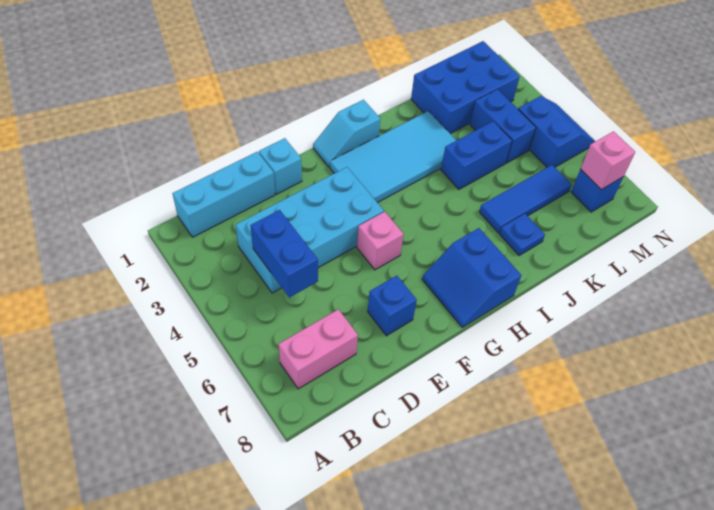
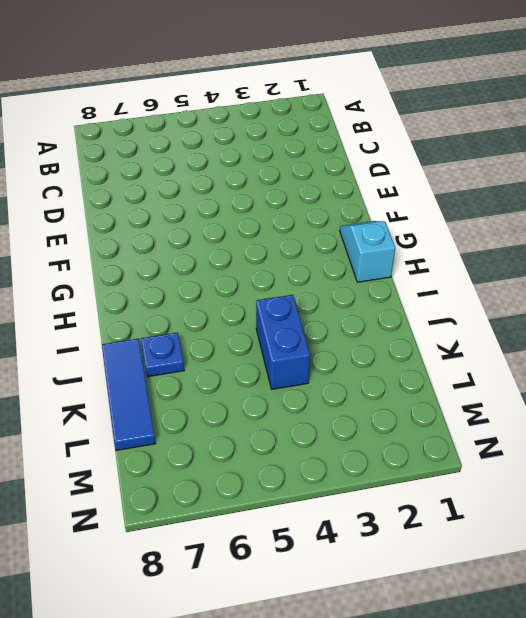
blue tile J8:L8 level 1 -> blue tile J6:L6 level 1
none -> cyan brick B1:D1 level 1
none -> pink brick B7:C7 level 1
none -> cyan brick C3:F4 level 1

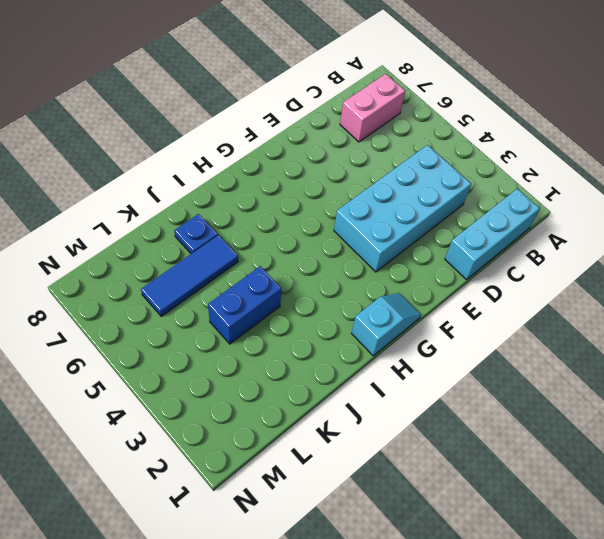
none -> cyan brick E1 level 1
none -> blue brick E7 level 1
none -> pink brick F5 level 1

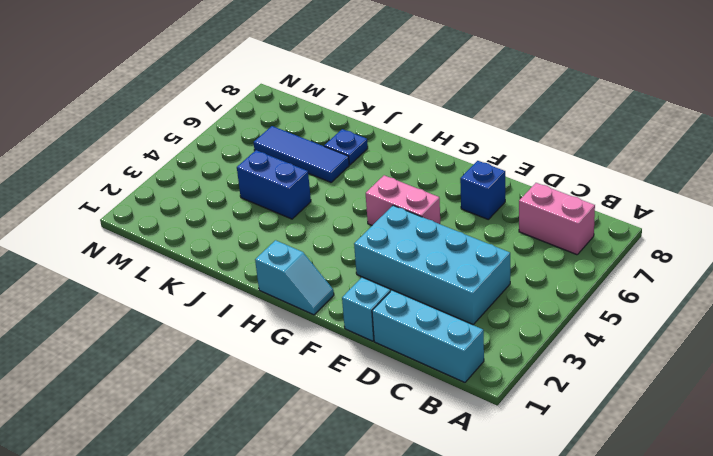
pink brick F5:G5 level 1 -> pink brick F5 level 1
none -> cyan tile G2:J3 level 1
none -> blue slope G7:H8 level 1 top H
none -> blue brick K1:M2 level 1

